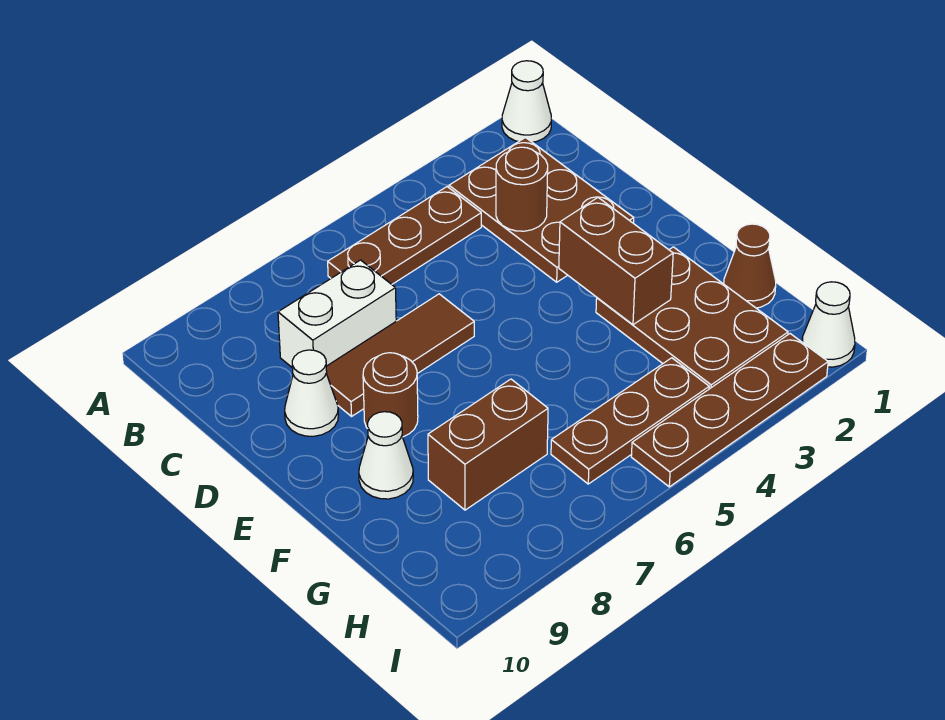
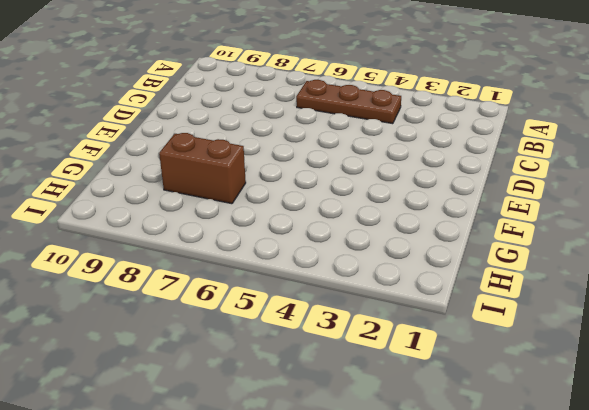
none -> white cone A1 level 1
none -> brown plate B2:D3 level 1
none -> white brick C7:C8 level 1

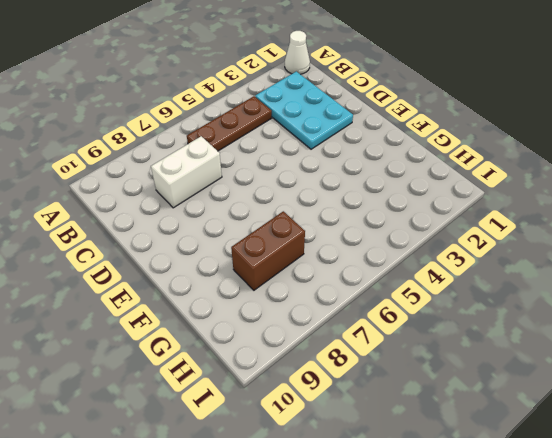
cyan plate B2:D3 level 1 -> brown plate B2:D3 level 1
none -> brown tile D6:D8 level 1
none -> white cone D9 level 1
none -> brown round brick E8 level 1

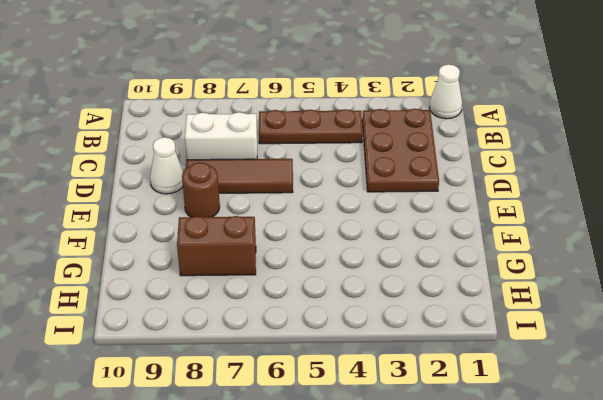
none -> brown plate F2:H3 level 1
none -> white cone F9 level 1
none -> brown cone G1 level 1

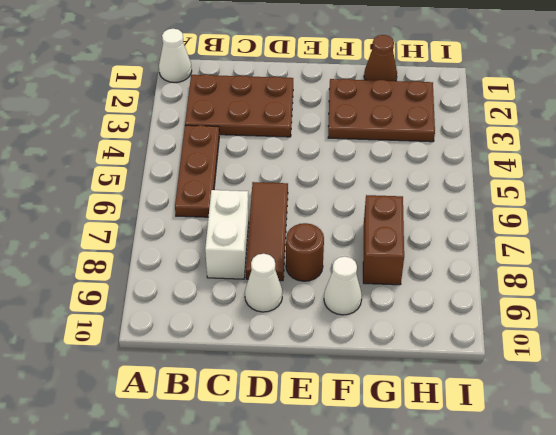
none -> brown plate H4:H6 level 1
none -> white cone I1 level 1
none -> brown plate I2:I5 level 1

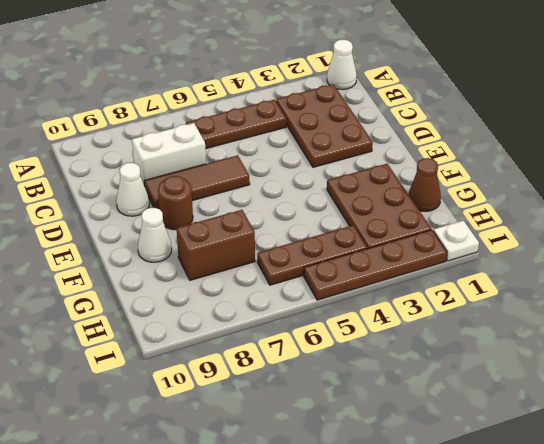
white plate I1 level 1 -> white cone I1 level 1
none -> brown round brick C3 level 2
none -> brown brick E3:F3 level 2

